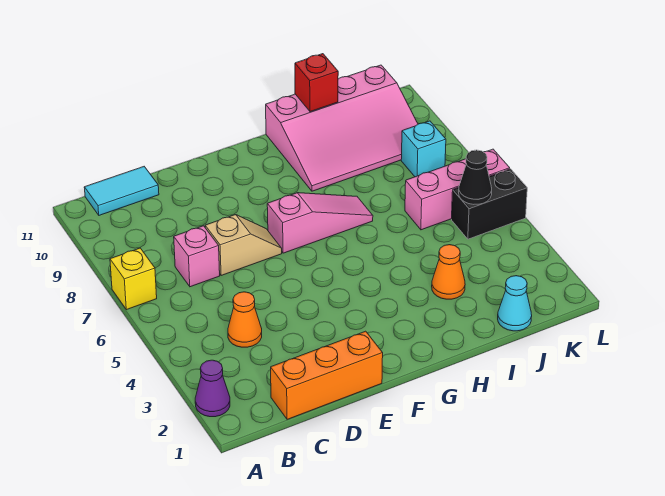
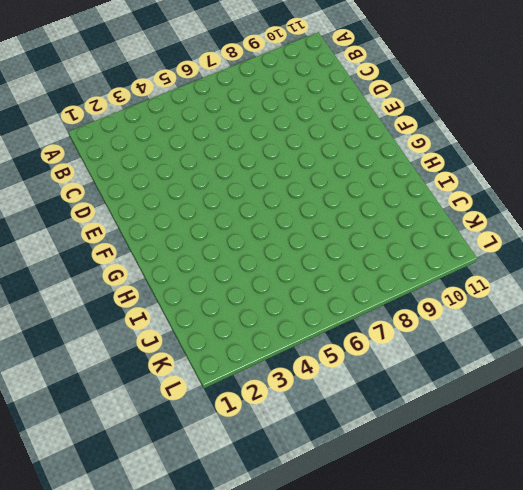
none -> purple cone A2 level 1
none -> yellow brick A7 level 1
none -> cyan tile B11:C11 level 1

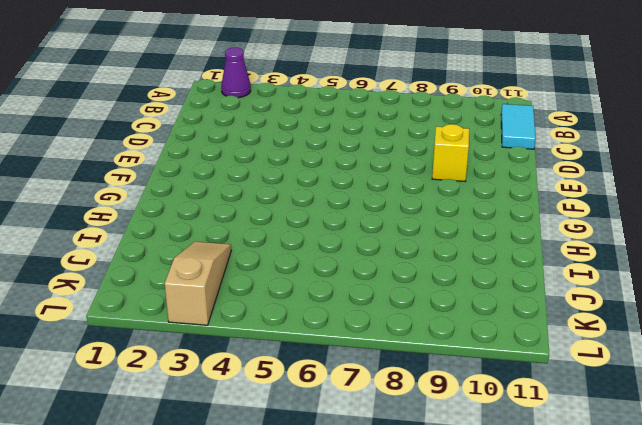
yellow brick E9 level 1 -> yellow brick A7 level 1
tan slope J3:L3 level 1 top L -> none
none -> orange brick C1:E1 level 1
none -> orange cone C4 level 1
none -> pink brick C7 level 1

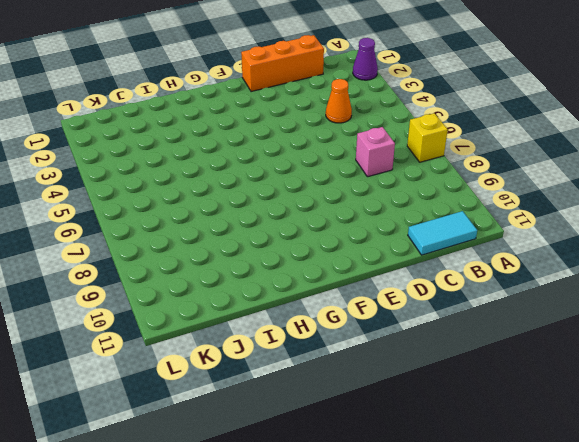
none -> tan slope D7:E7 level 1 top D
none -> pink slope F7:H7 level 1 top F
none -> pink slope H9:K11 level 1 top 11

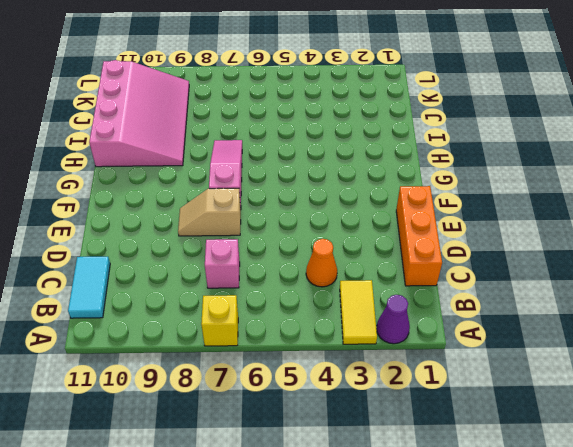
yellow tile A3:B3 level 1 -> none
tan slope E7:E8 level 1 top 7 -> tan slope D7:E7 level 1 top D
none -> orange cone I3 level 1
none -> cyan cone J1 level 1
none -> pink brick J6:L6 level 1

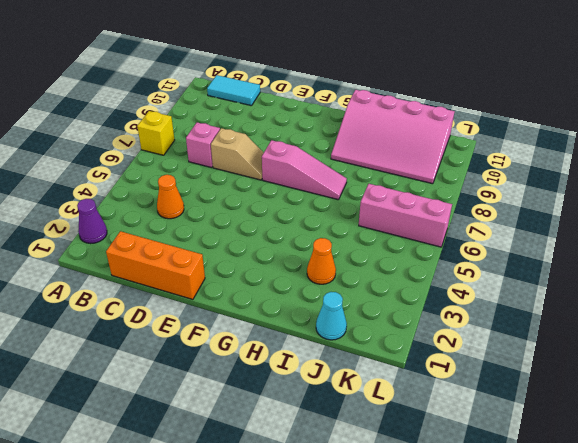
none -> black brick K5:L5 level 1
none -> cyan brick K8 level 1
none -> red brick I11 level 2

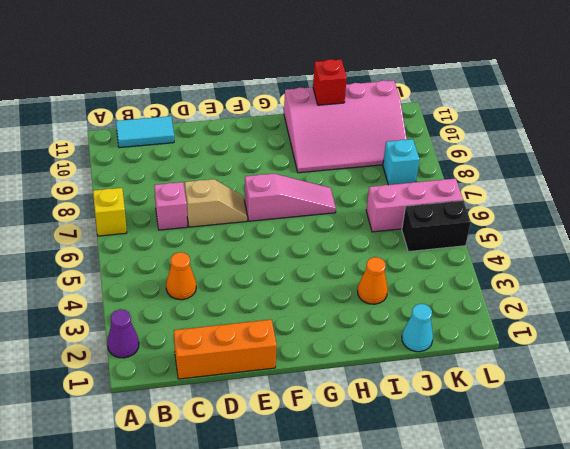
none -> black cone K5 level 2

